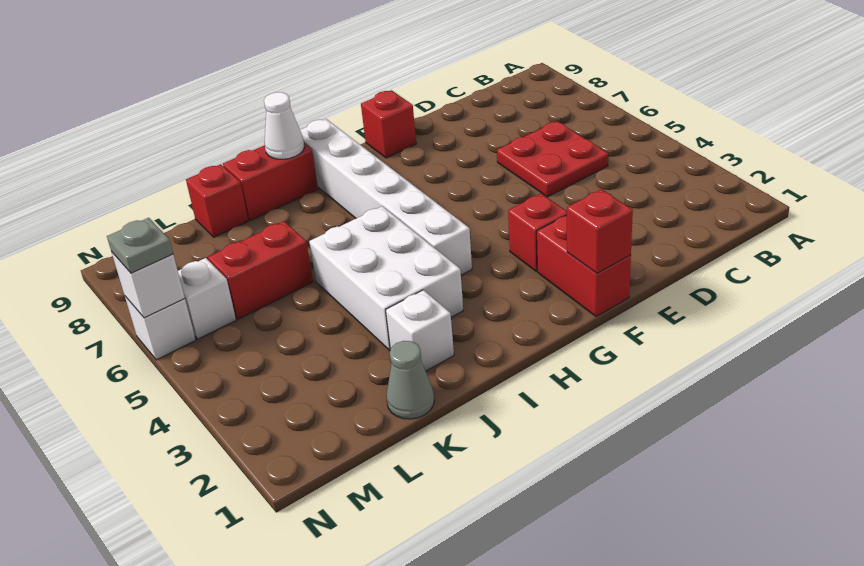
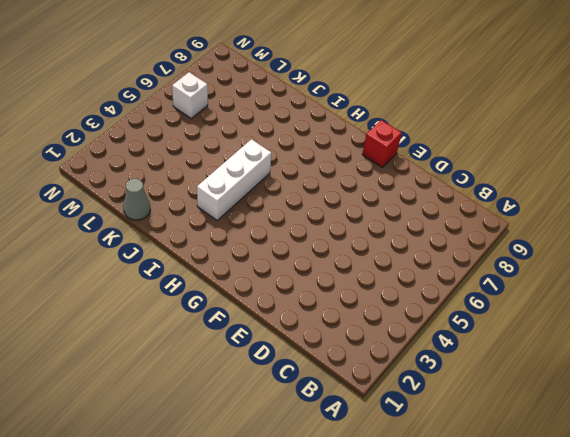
white brick I3:I5 level 1 -> white brick I3:J5 level 1
none -> red plate C5:D6 level 1
none -> red brick F1:F2 level 1
none -> red brick F3 level 1

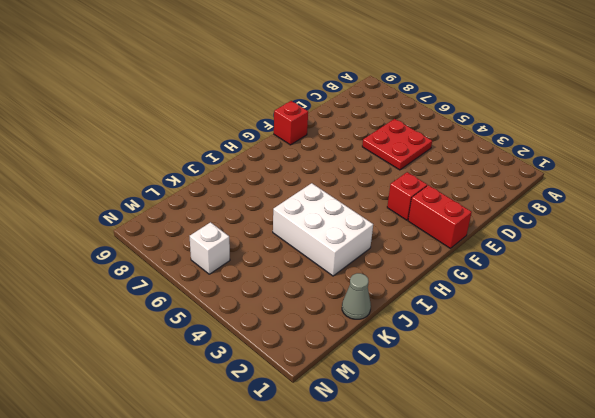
none -> white brick H4:H9 level 1
none -> red brick I9:J9 level 1
none -> white brick J2 level 1

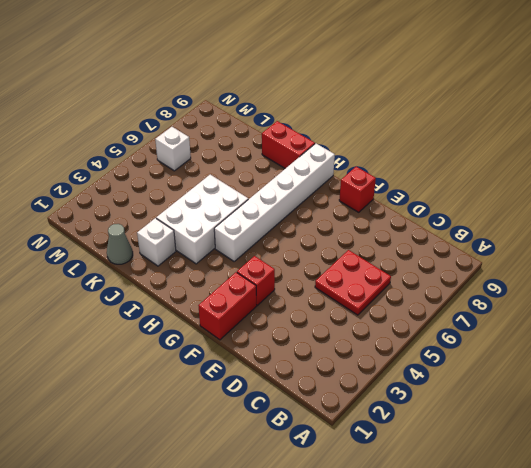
none -> red brick K6:L6 level 1
none -> red brick K9 level 1
none -> white brick N6 level 1

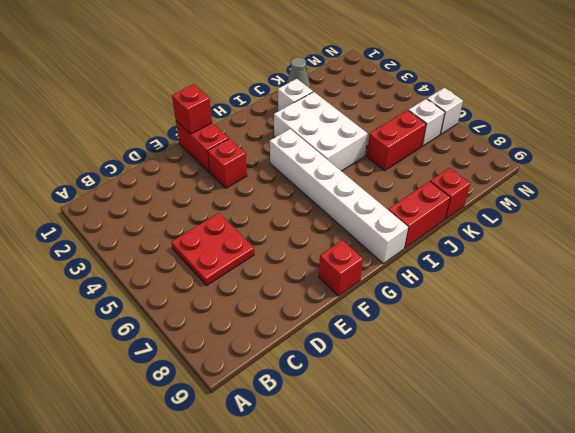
none -> white cone I9 level 2
none -> white brick N6 level 2
none -> grey plate N6 level 3

